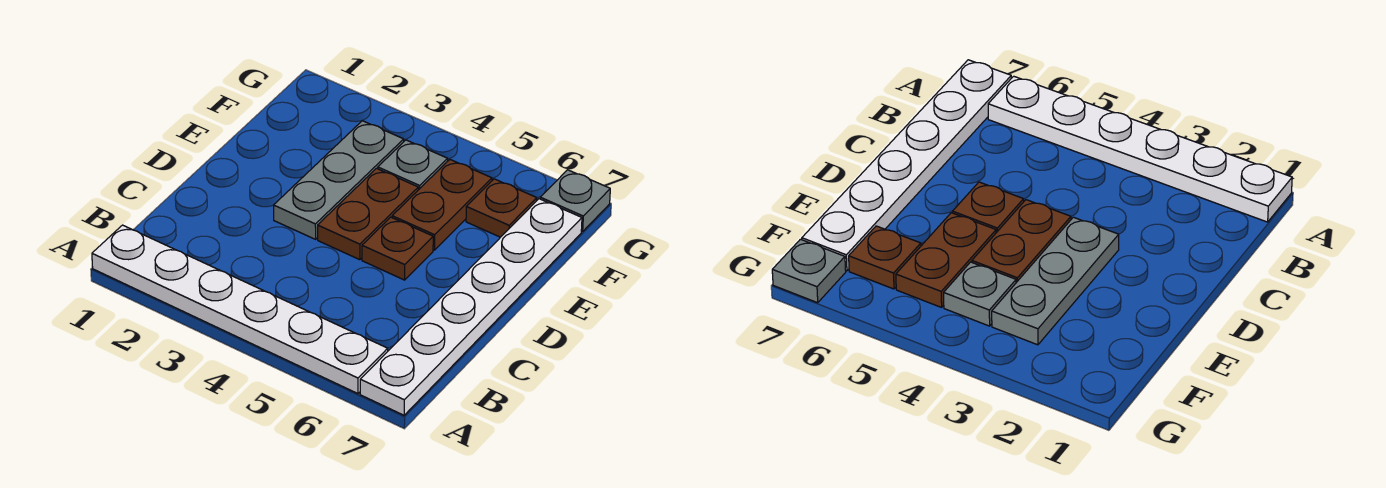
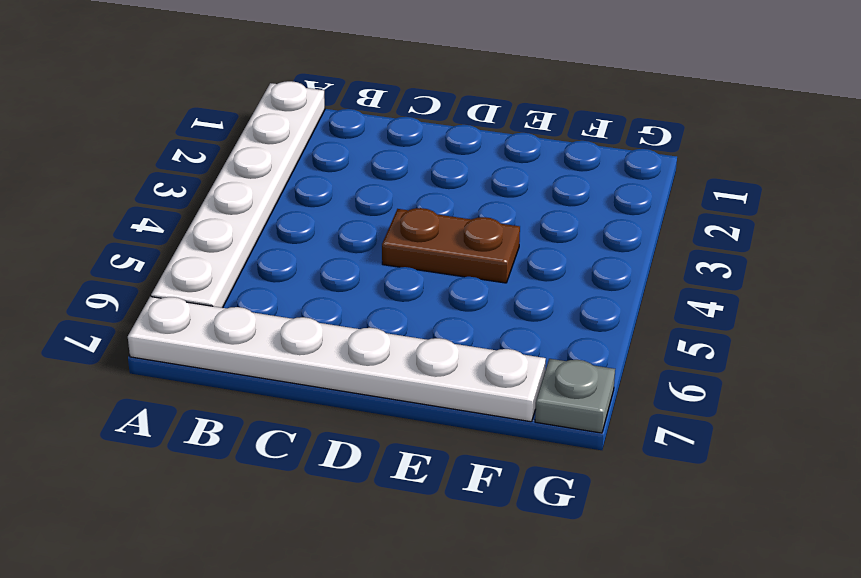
none -> grey plate D3:F3 level 1
none -> brown plate D5 level 1

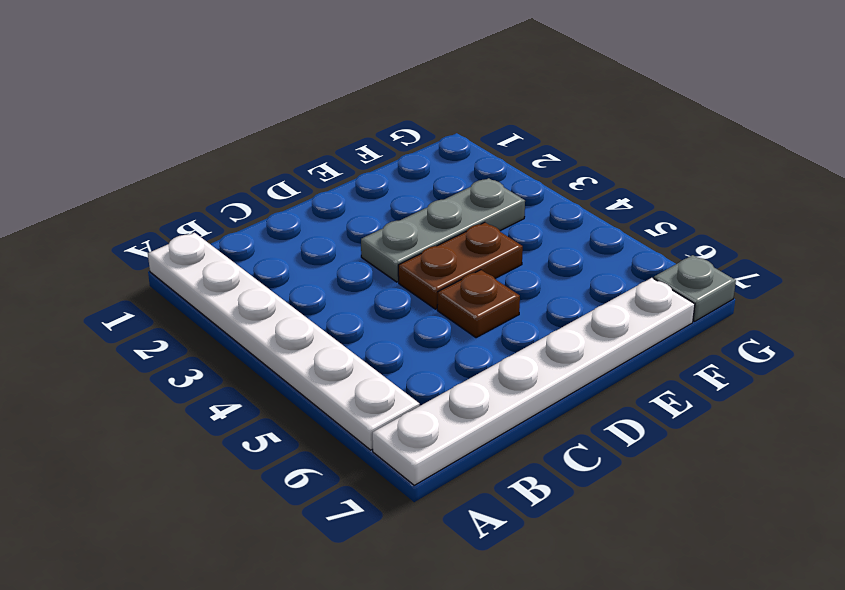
none -> brown plate E5:F5 level 1
none -> grey plate F4 level 1

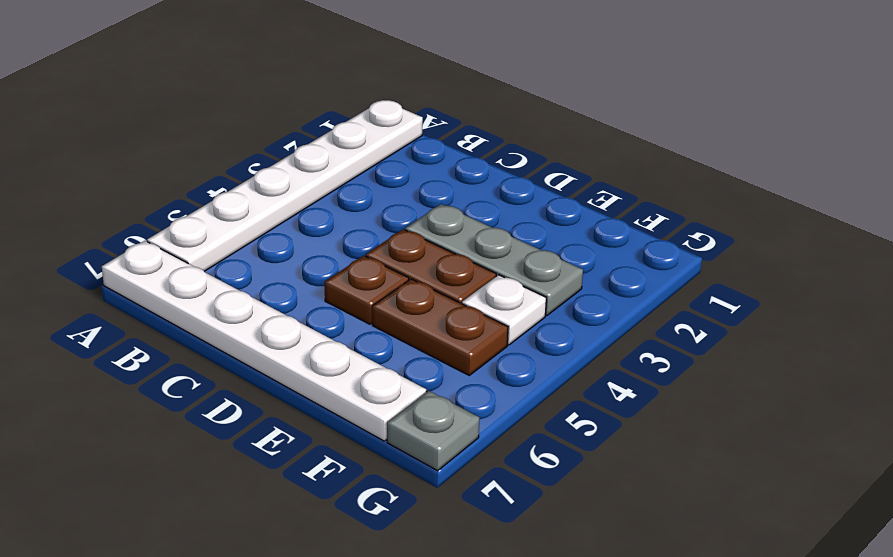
white plate F4 level 1 -> grey plate F4 level 1
none -> brown plate F6 level 1

